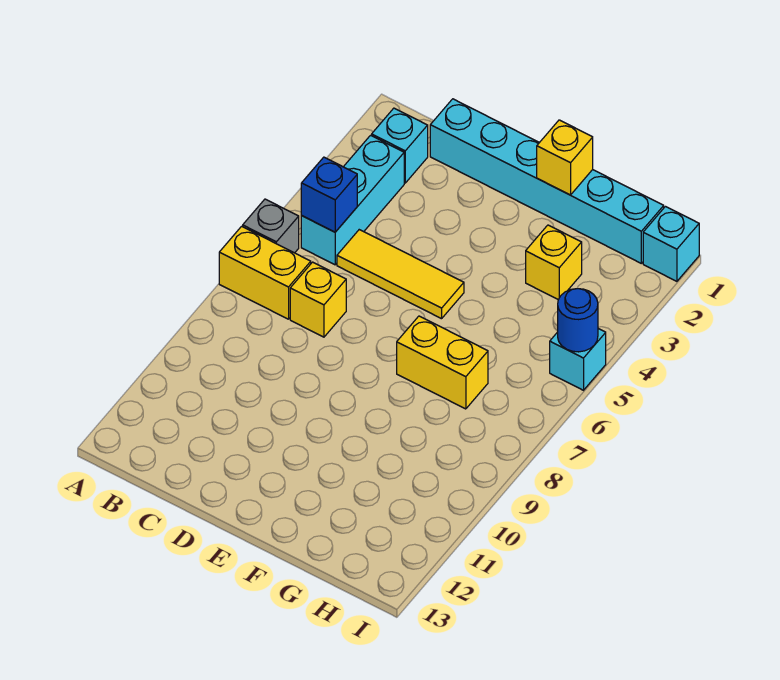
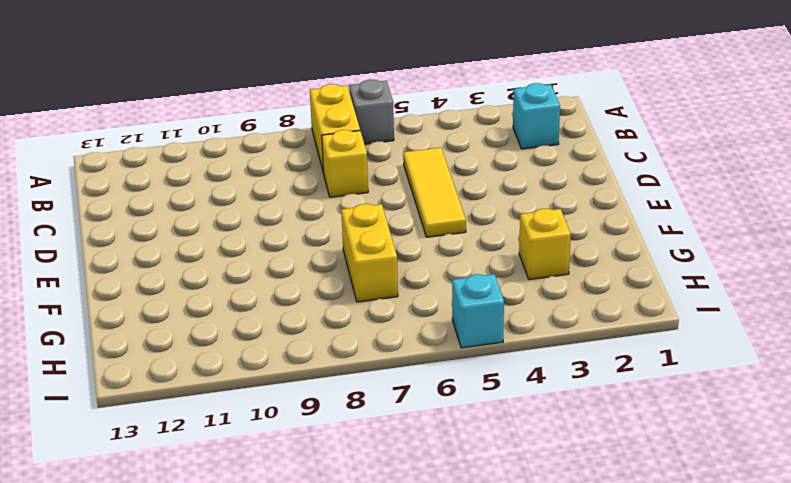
none -> cyan brick B3:B5 level 1
none -> cyan brick C1:H1 level 1
none -> cyan brick I1 level 1

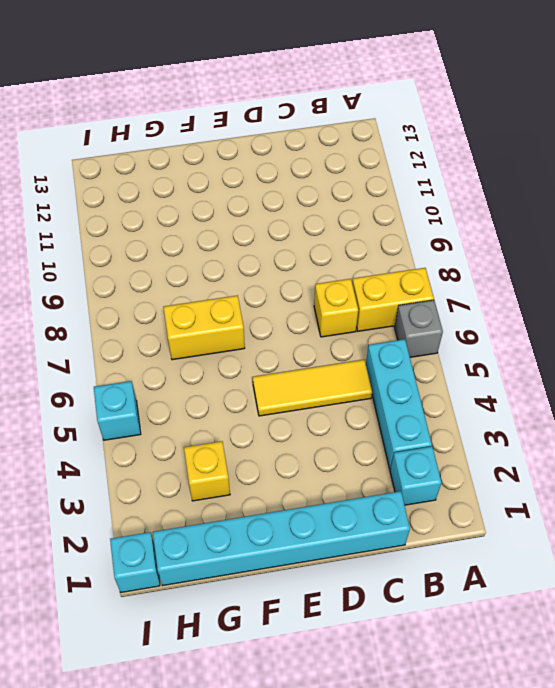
none -> blue brick B5 level 2
none -> yellow brick F1 level 2
none -> blue round brick I5 level 2

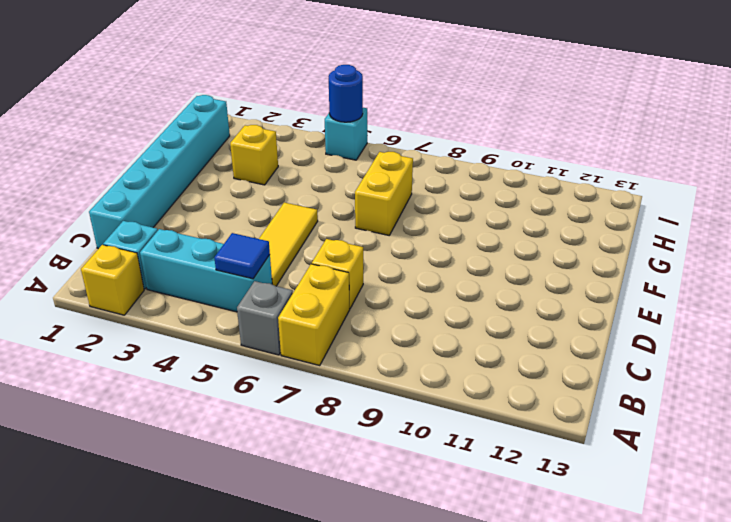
yellow brick A2 level 1 -> yellow brick F1 level 2
blue tile B5 level 2 -> blue brick B5 level 2
none -> cyan brick I1 level 1

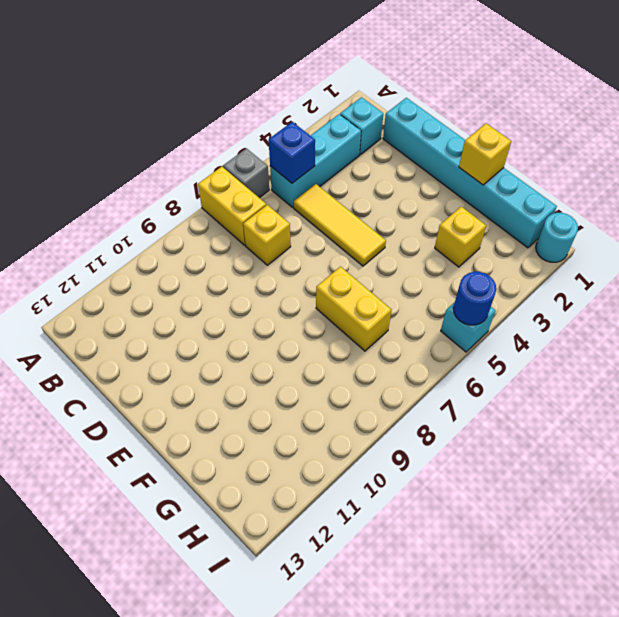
cyan round brick I1 level 1 -> cyan brick I1 level 1

